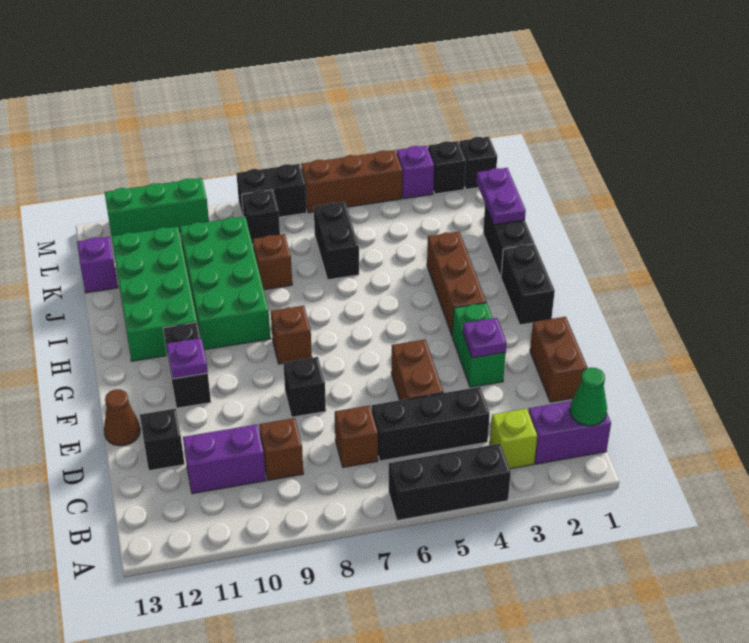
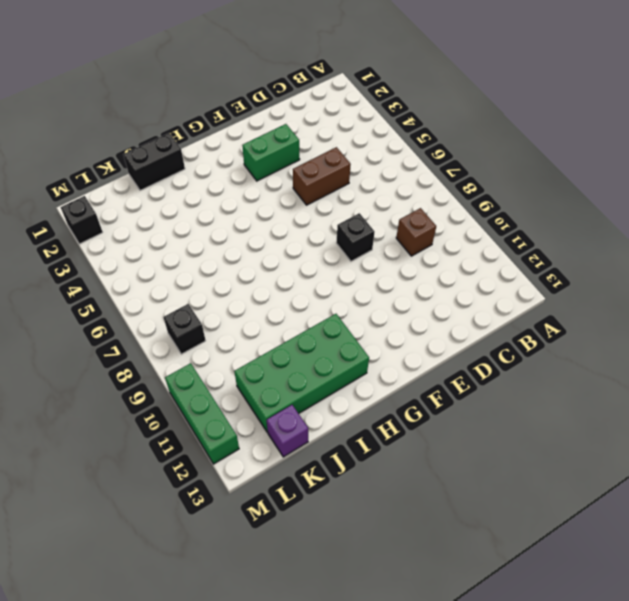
none -> black brick A4:A6 level 1
none -> purple brick B1:B2 level 1
none -> lime brick B3 level 1
none -> black brick C4:C6 level 1

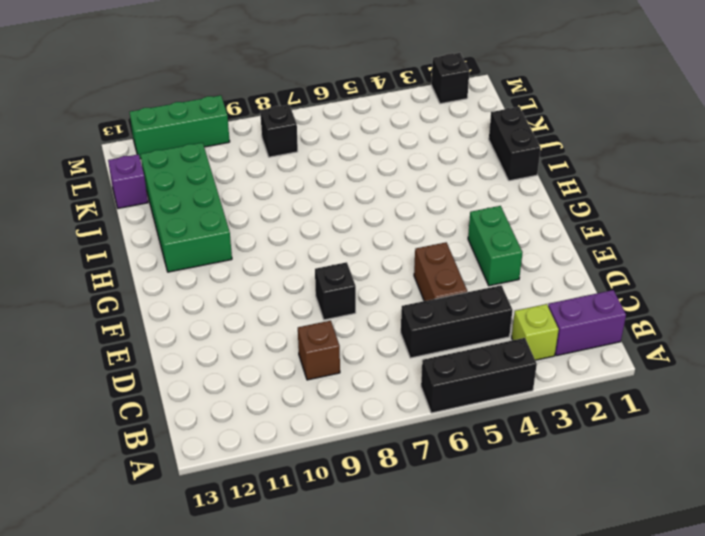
none -> brown brick C7 level 1
none -> purple brick C10:C11 level 1
none -> brown brick D1:E1 level 1
none -> black brick D12 level 1

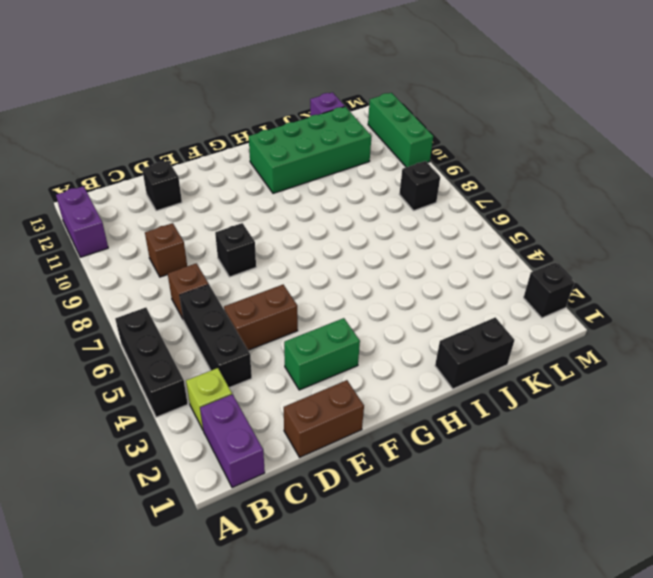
purple brick A11:A12 level 1 -> purple brick C10:C11 level 1
none -> brown cone E13 level 1
none -> black brick F11:G11 level 1
none -> black brick G1:H1 level 1
none -> brown brick G3:I3 level 1

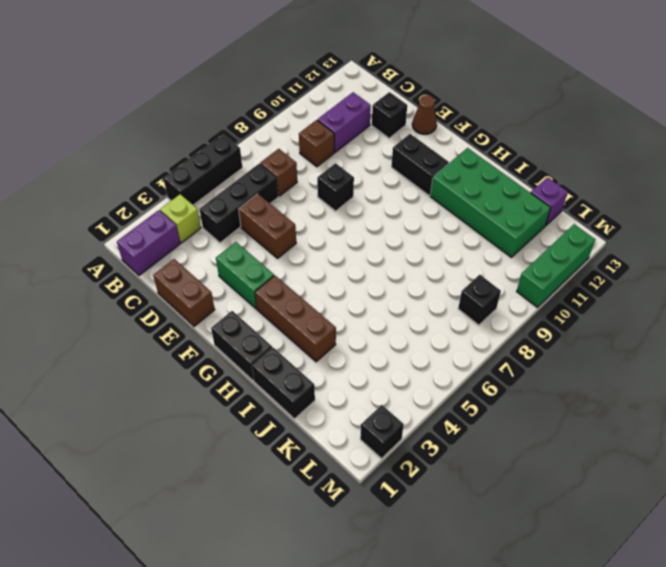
none -> brown brick G8 level 1
none -> green brick H9:K10 level 1
none -> black brick J6:K6 level 1
none -> brown brick J8 level 1

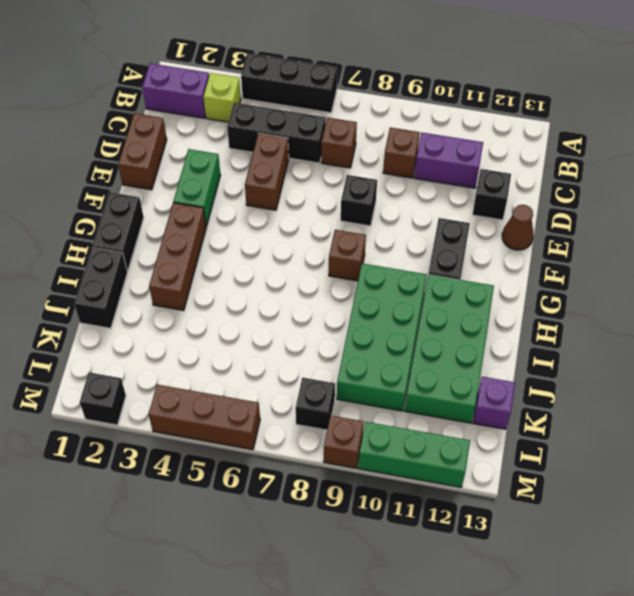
brown brick M9 level 1 -> brown brick J8 level 1
none -> black brick J6:K6 level 1
none -> black brick M1 level 1
none -> purple brick M3 level 1
none -> black brick M7:M8 level 1

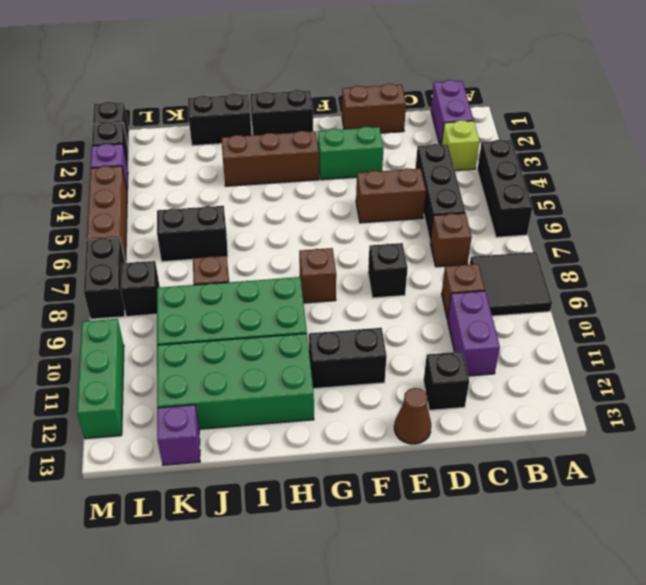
black tile A8:B9 level 1 -> none
none -> green cone B1 level 2
none -> purple plate E3 level 2
none -> purple plate F11 level 2
none -> purple plate J1:K1 level 2

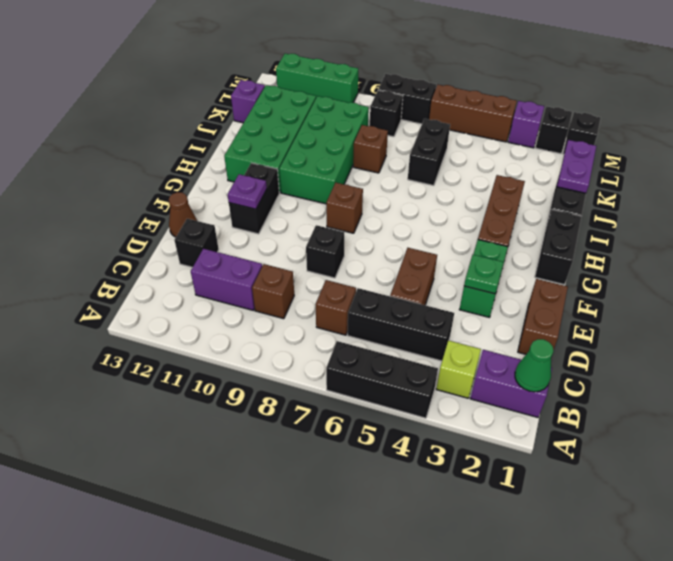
green plate E3 level 2 -> purple plate E3 level 2

